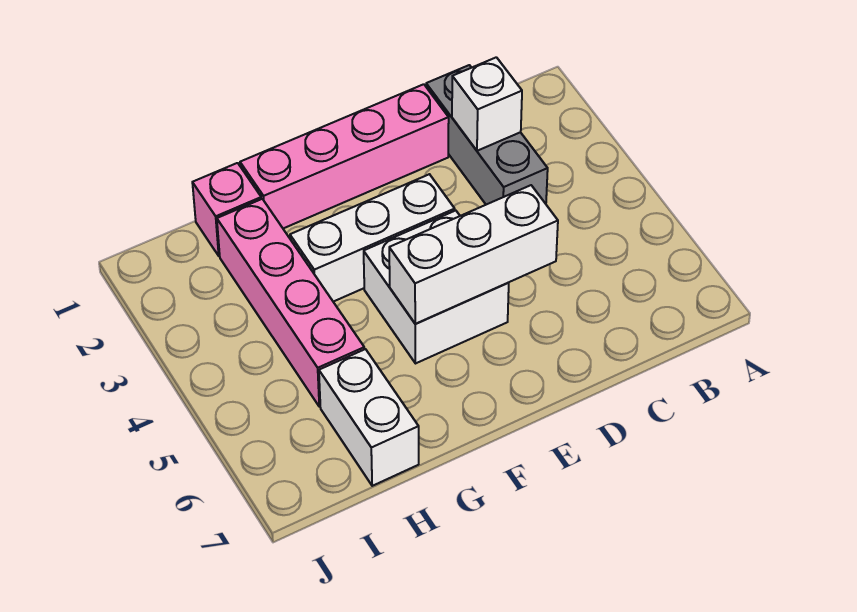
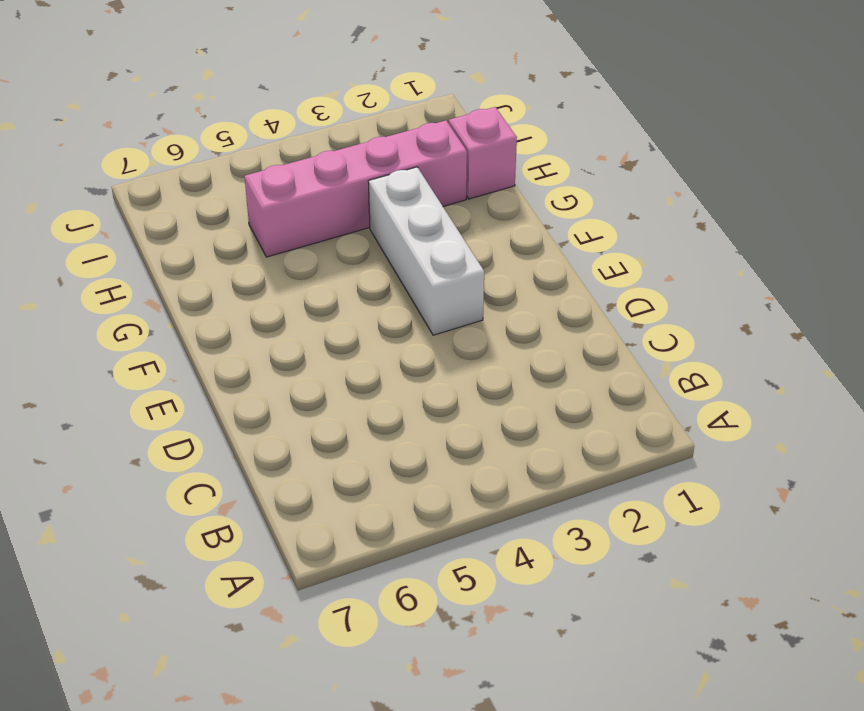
none -> grey brick C1:C3 level 1
none -> pink brick D1:G1 level 1

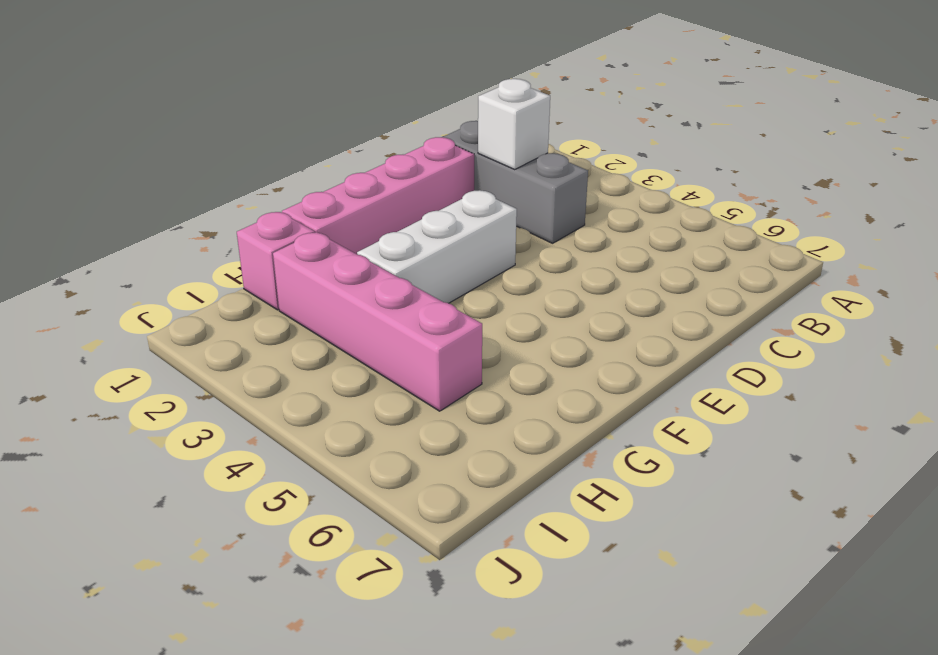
none -> white brick E4:F5 level 1
none -> white brick H6:H7 level 1

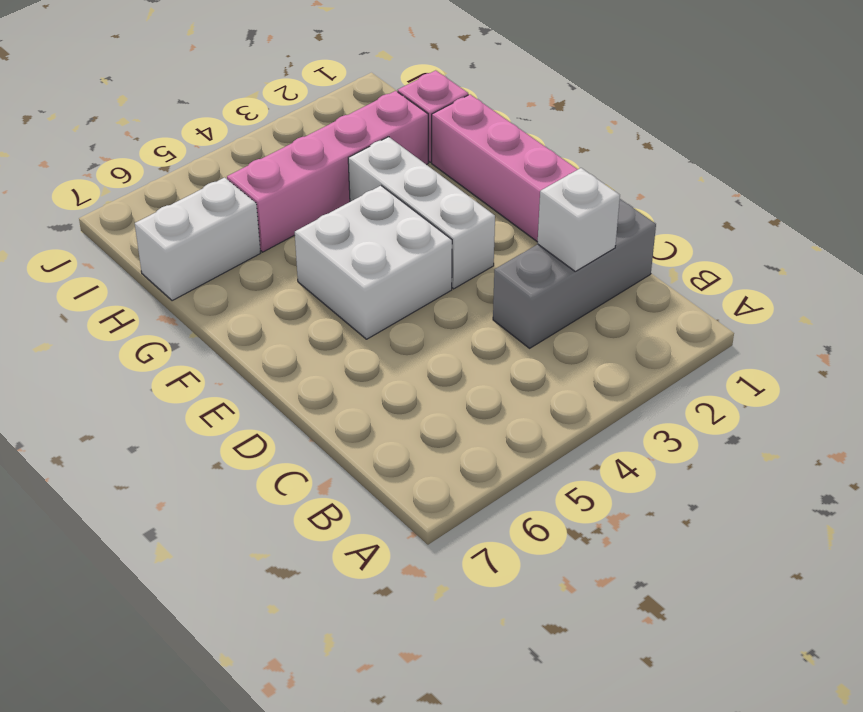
none -> white brick D5:F5 level 2

